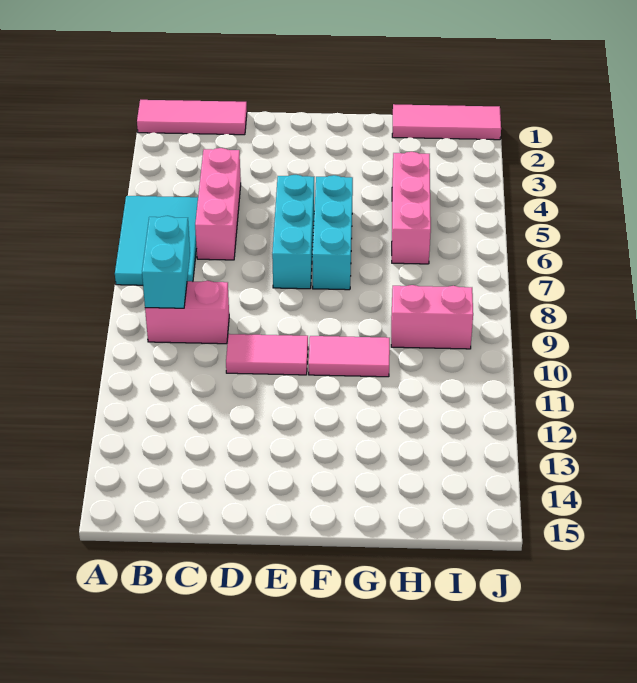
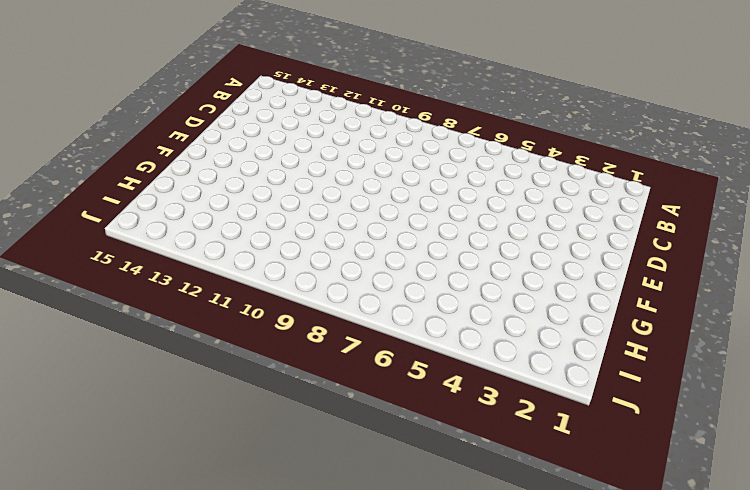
none -> pink tile A1:C1 level 1
none -> cyan tile A5:B7 level 1
none -> pink brick B9:C9 level 1

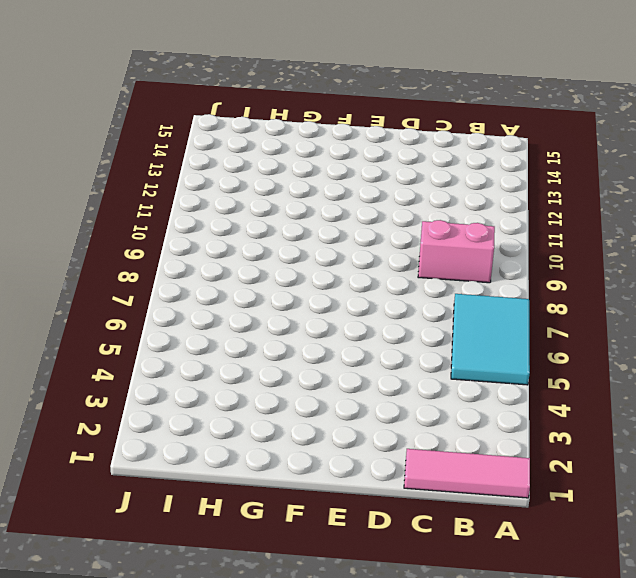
none -> pink brick C4:C6 level 1
none -> pink tile D10:E10 level 1
none -> cyan brick E5:E7 level 1

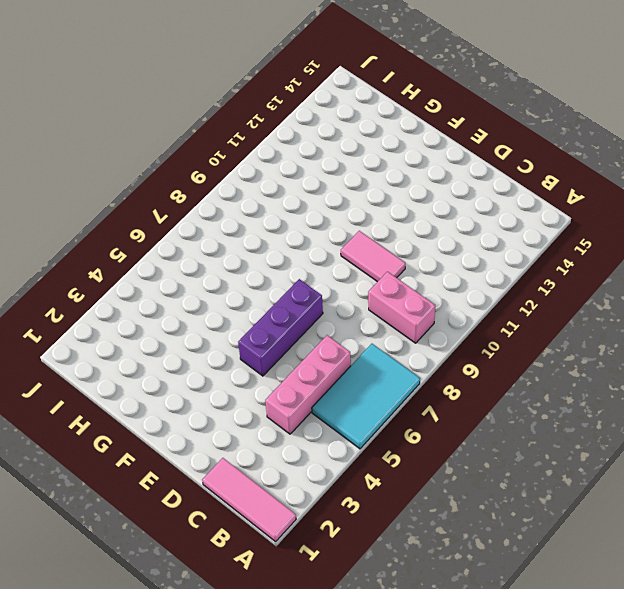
purple brick E5:E7 level 1 -> cyan brick E5:E7 level 1
none -> cyan brick F5:F7 level 1
none -> pink tile F10:G10 level 1
none -> pink tile H1:J1 level 1

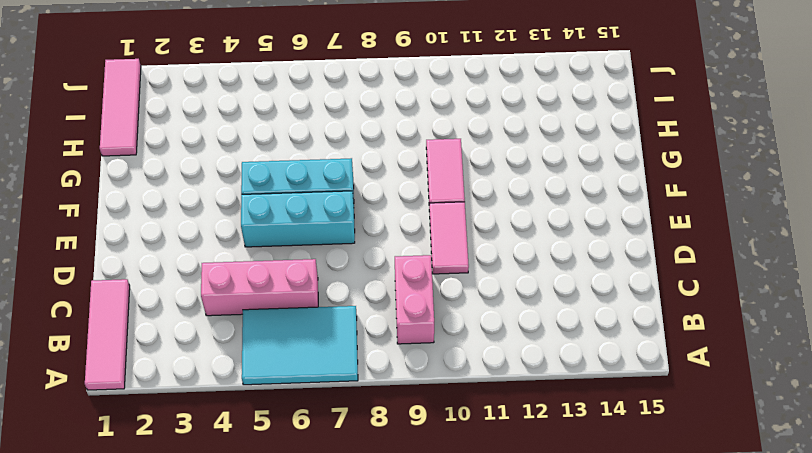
none -> pink brick H4:H6 level 1
none -> pink brick H9:I9 level 1
none -> cyan brick B8:B9 level 2

